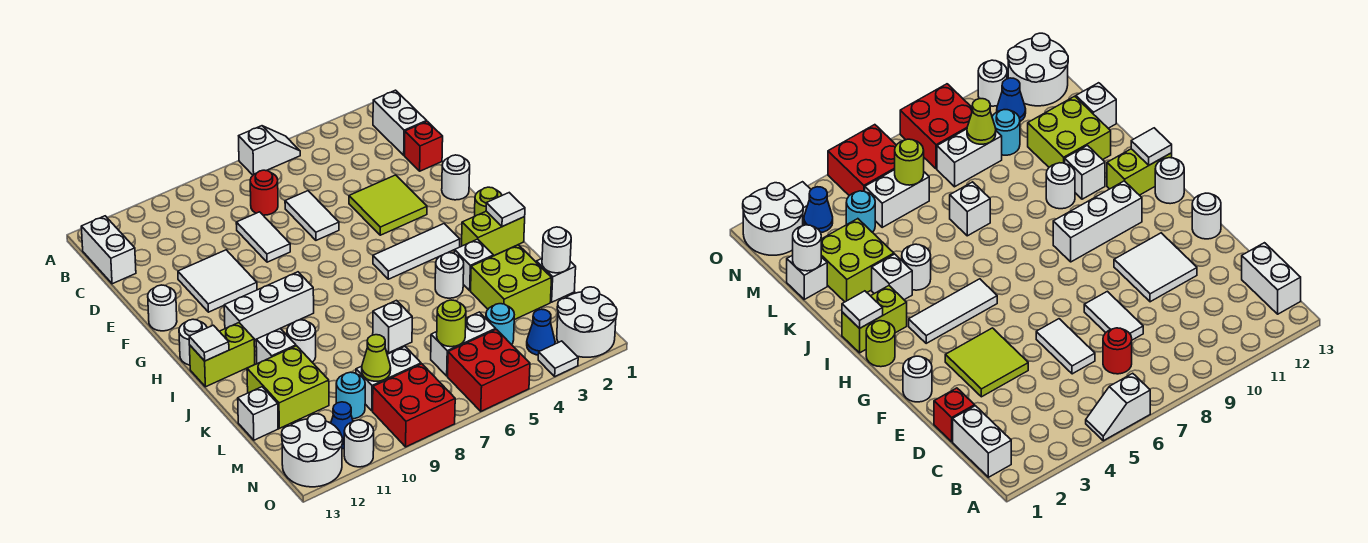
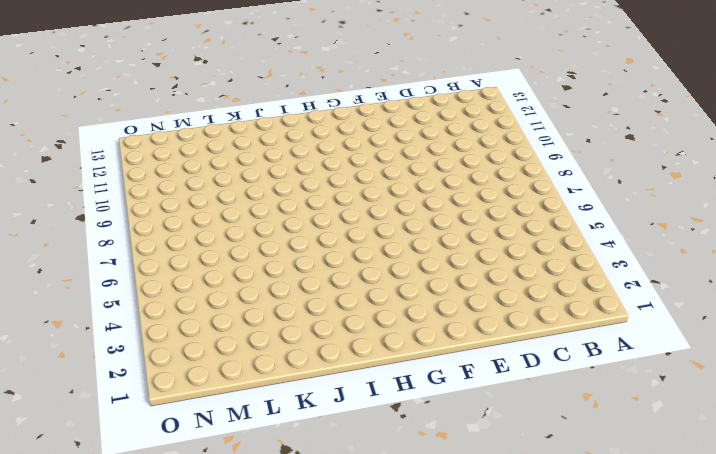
none -> white slope A5:A6 level 1 top 6
none -> white brick B1:C1 level 1
none -> white brick B13:C13 level 1
none -> red round brick C7 level 1

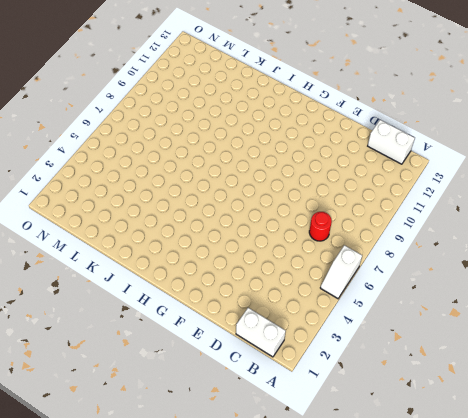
none -> red brick D1 level 1
none -> white tile D6:E6 level 1
none -> white tile D8:E8 level 1
none -> lime tile E3:F4 level 1

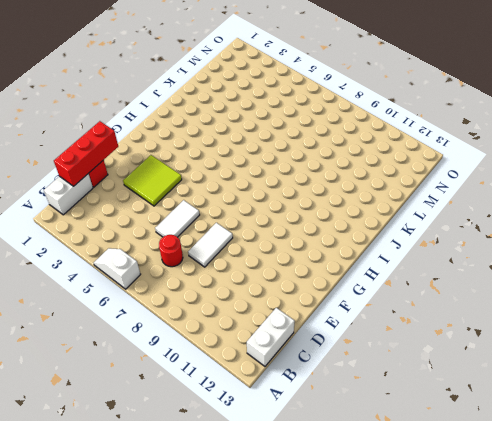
red brick C1:E1 level 2 -> none
none -> white tile E10:F11 level 1
none -> white round brick F1 level 1
none -> white round brick F13 level 1
none -> lime round brick H1 level 1

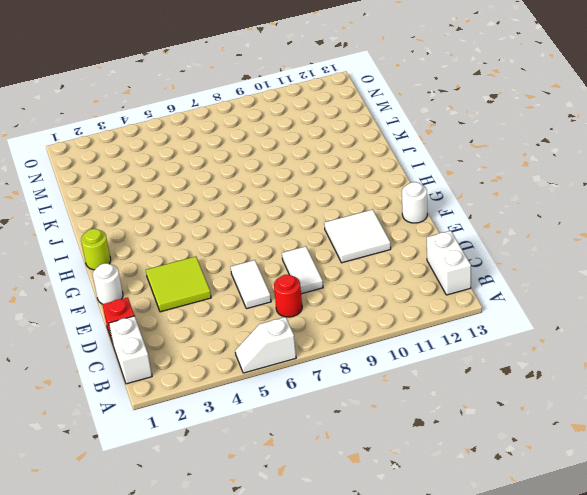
none -> white tile H3:H5 level 1
none -> white brick H9:H11 level 1
none -> white round brick H13 level 1
none -> lime brick I1:I2 level 1

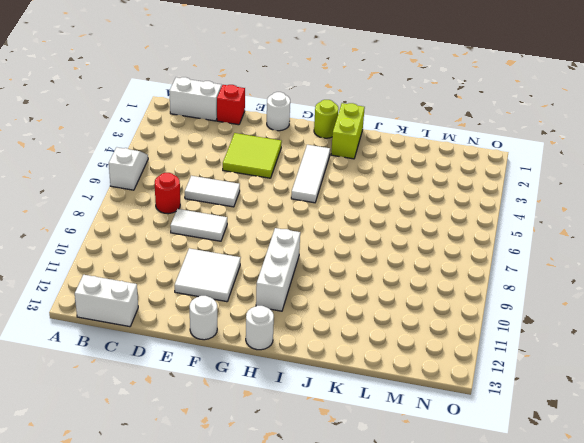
none -> lime brick I12:I13 level 1
none -> white brick J3 level 1
none -> white round brick J4 level 1
none -> white round brick J10 level 1

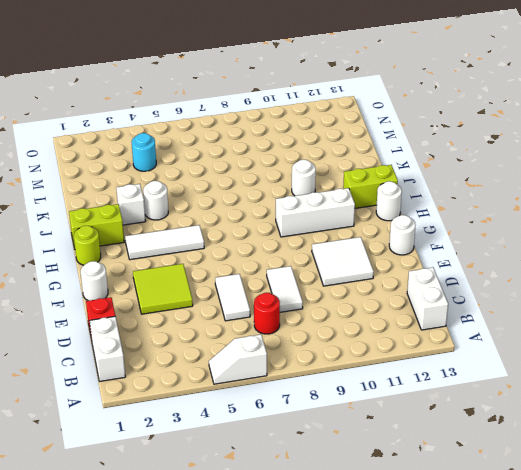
none -> white brick J11 level 1
none -> lime brick K2:L3 level 1
none -> white brick K7 level 1
none -> lime brick K11:L12 level 1

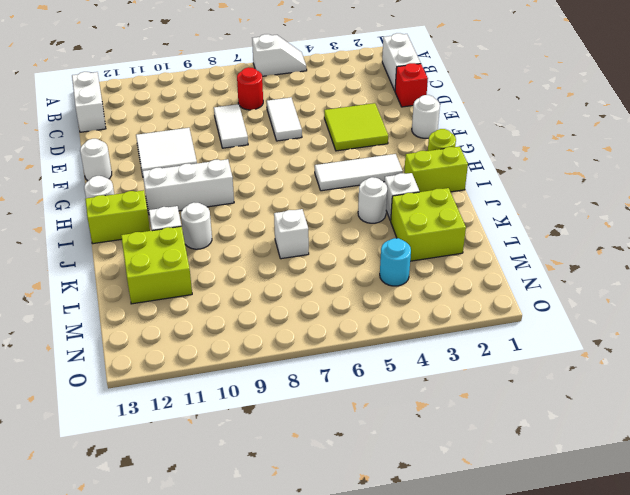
none -> white brick L1 level 1
none -> white brick L13 level 1
none -> white brick M5:M6 level 1
none -> white brick M8:M9 level 1

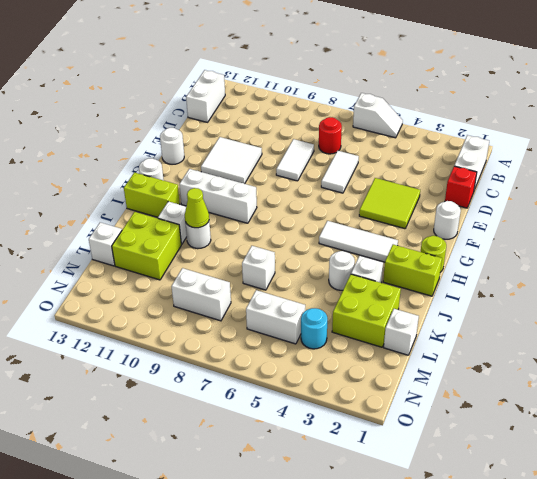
lime cone J10 level 2 -> lime cone M9 level 2
none -> cyan round brick M10 level 1
none -> white round brick N1:O2 level 1
none -> blue cone N3 level 1
none -> red brick N5:O6 level 1

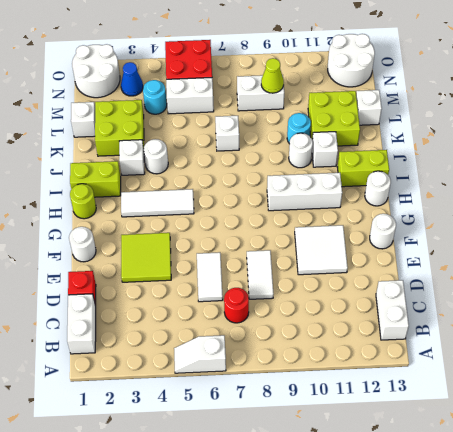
cyan round brick K10 level 1 -> cyan round brick M10 level 1
none -> red brick N8:O9 level 1
none -> blue cone N11 level 1
none -> white tile O3 level 1
none -> white round brick O11 level 1

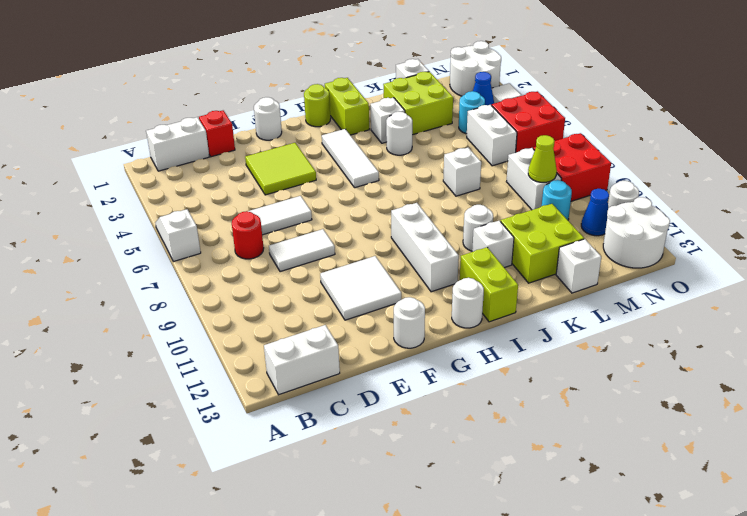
none -> white tile I1 level 2
none -> white tile I13 level 2
none -> white round brick L1 level 2
none -> lime round brick M6 level 2

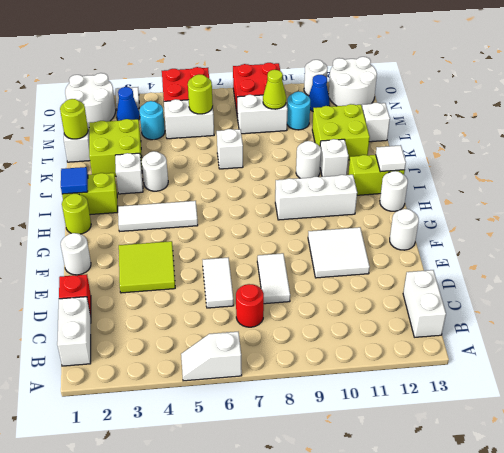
blue tile I1 level 2 -> white tile I1 level 2
lime round brick L1 level 2 -> white round brick L1 level 2

